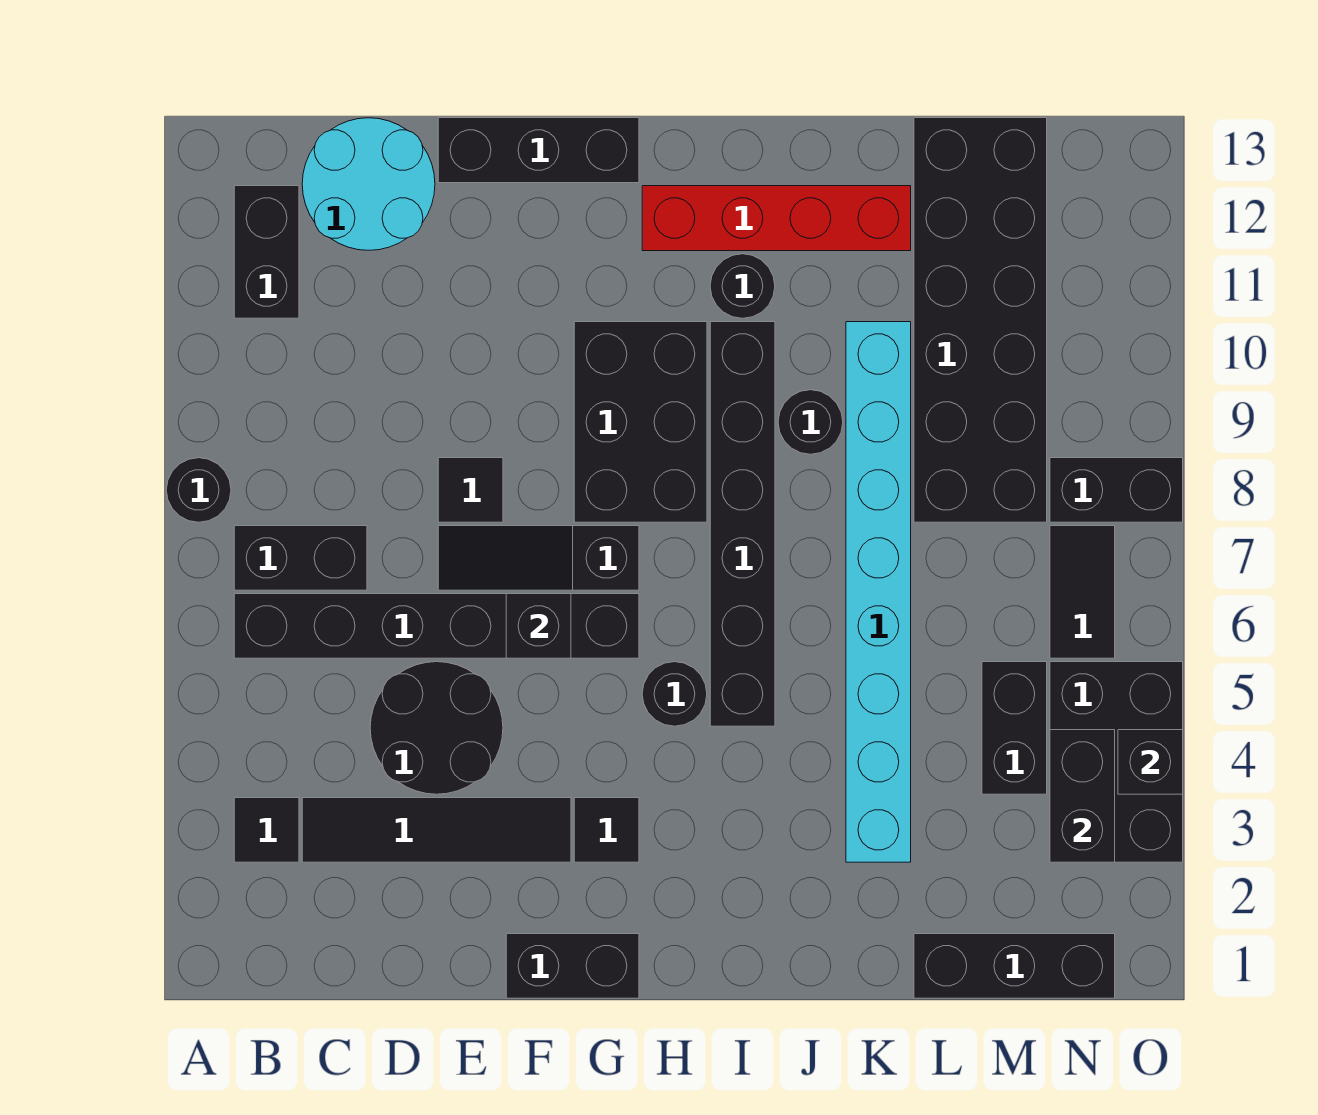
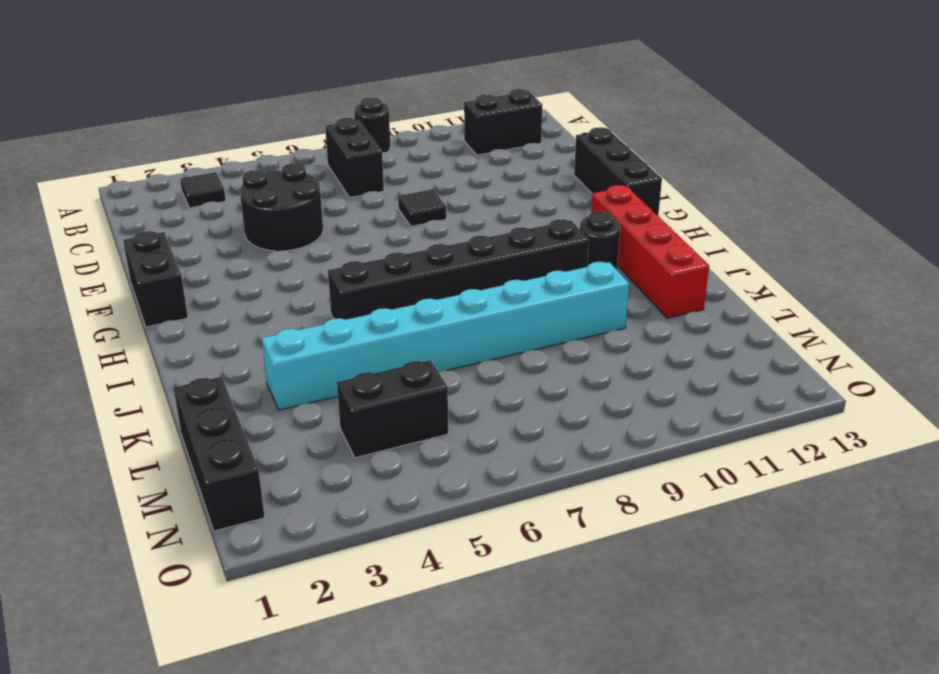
none -> black brick B6:G6 level 1
none -> black tile C3:F3 level 1
none -> cyan round brick C12:D13 level 1

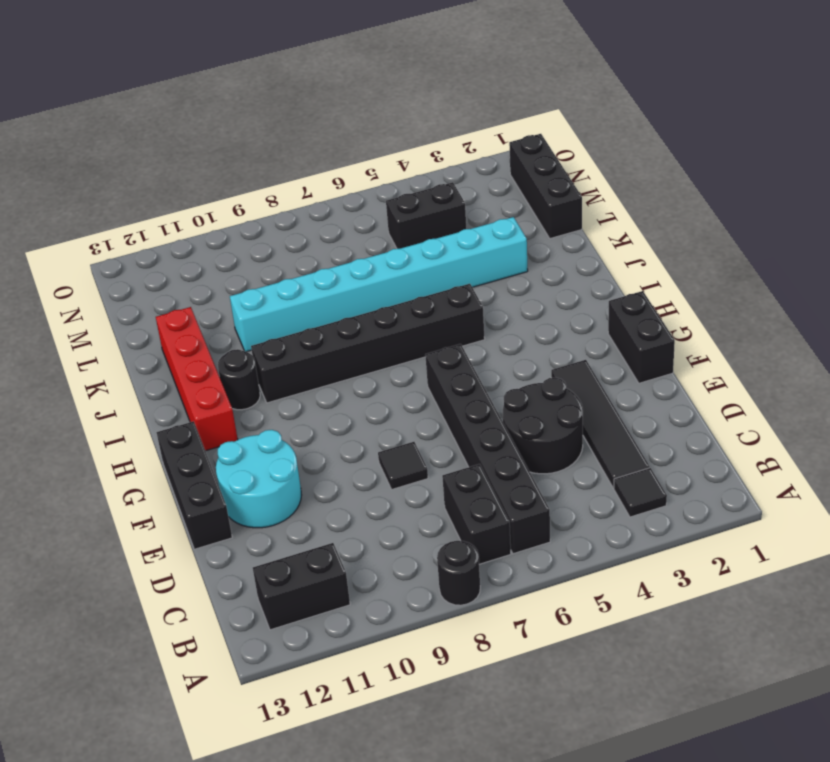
cyan round brick E11:F12 level 1 -> cyan round brick C12:D13 level 1
none -> black slope E7:G7 level 1 top G
none -> black tile G3 level 1
none -> black brick G8:H10 level 1

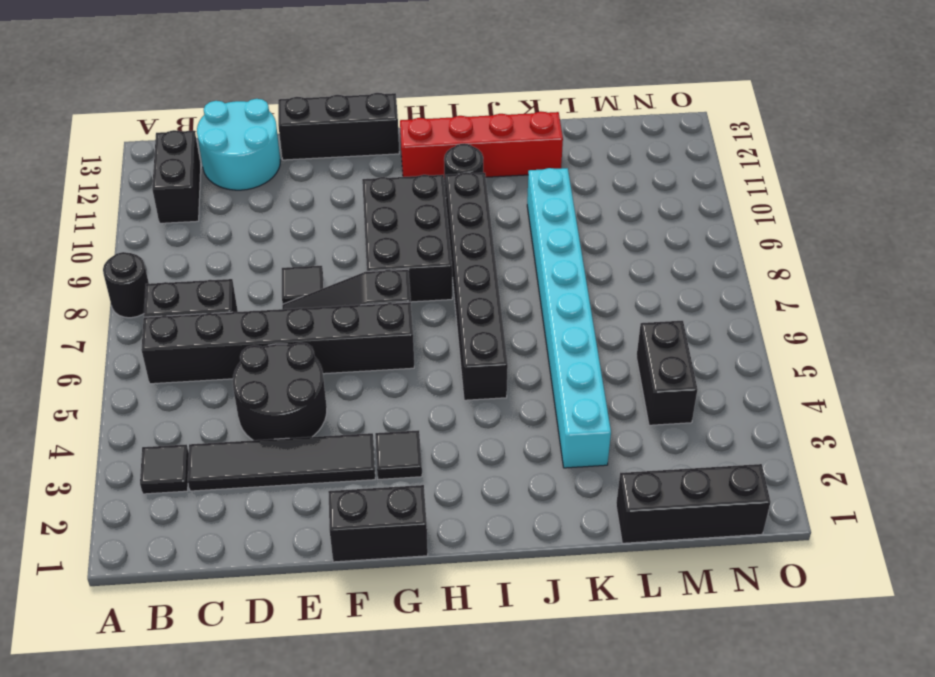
none -> black round brick H5 level 1
none -> black round brick J9 level 1
none -> black brick L8:M13 level 1

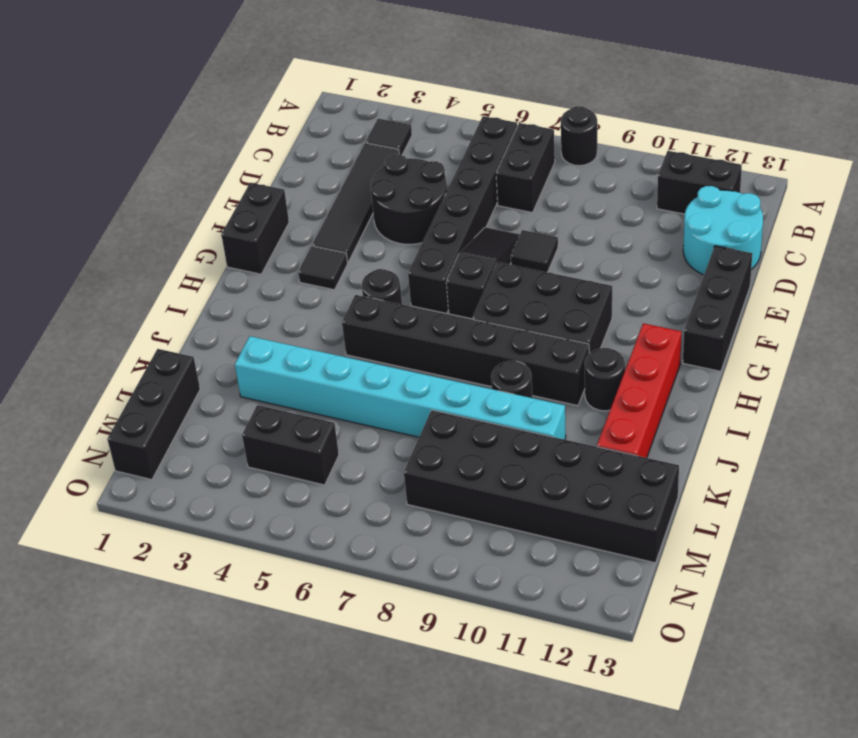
none -> black brick N3:O5 level 1
none -> black tile N6:N7 level 1
none -> black brick N8:O8 level 1

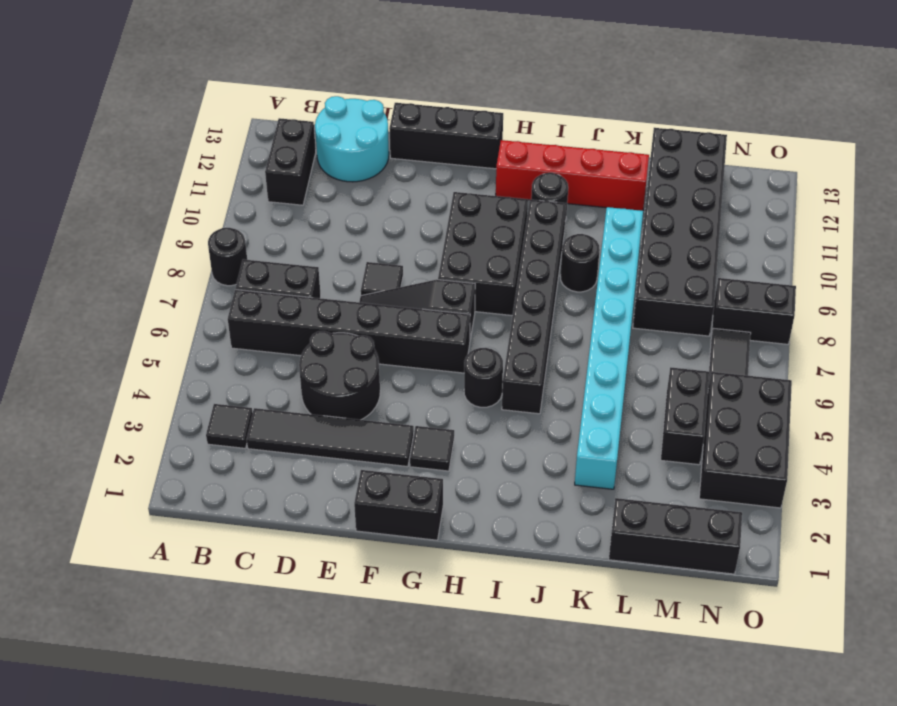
none -> black brick F6 level 2
none -> black brick N3:N4 level 2
none -> black brick O4 level 2

